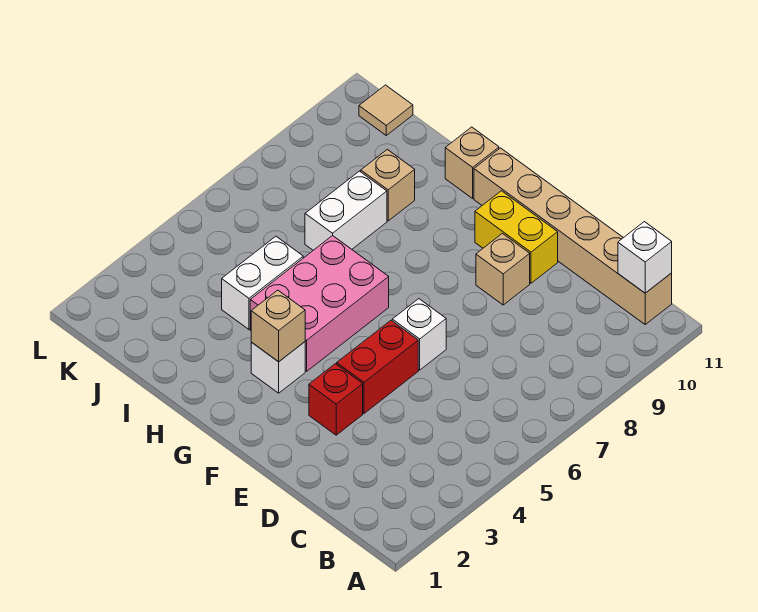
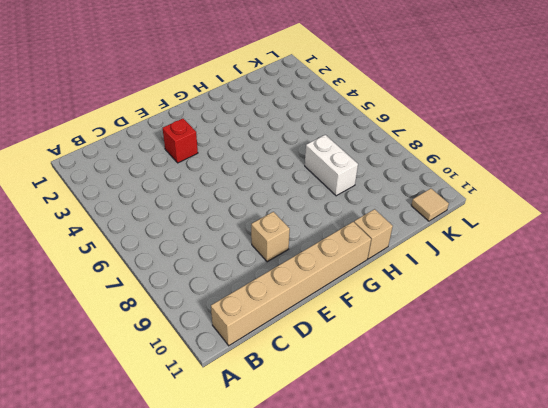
none -> red brick E4:E5 level 1
none -> white brick E6 level 1
none -> yellow brick E10:F10 level 1

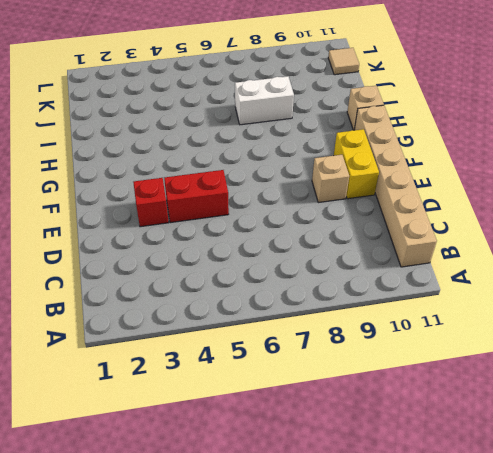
none -> white brick E6 level 1
none -> white brick G3 level 1
none -> pink brick G4:H6 level 1

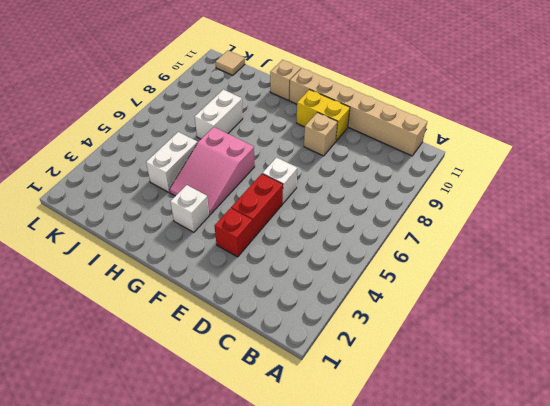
pink slope G4:H6 level 1 top 6 -> pink brick G4:H6 level 1
none -> tan brick I9 level 1
none -> white brick B11 level 2
none -> tan brick G3 level 2

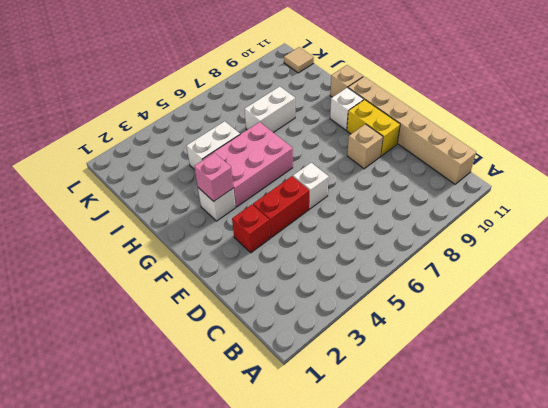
pink brick G3 level 2 -> tan brick G3 level 2
white brick G10 level 1 -> white brick B11 level 2
none -> tan brick I9 level 1

